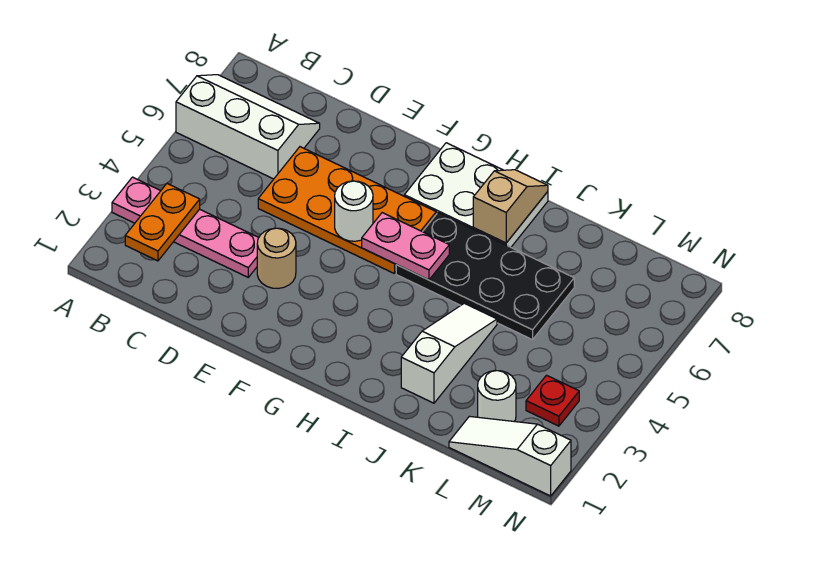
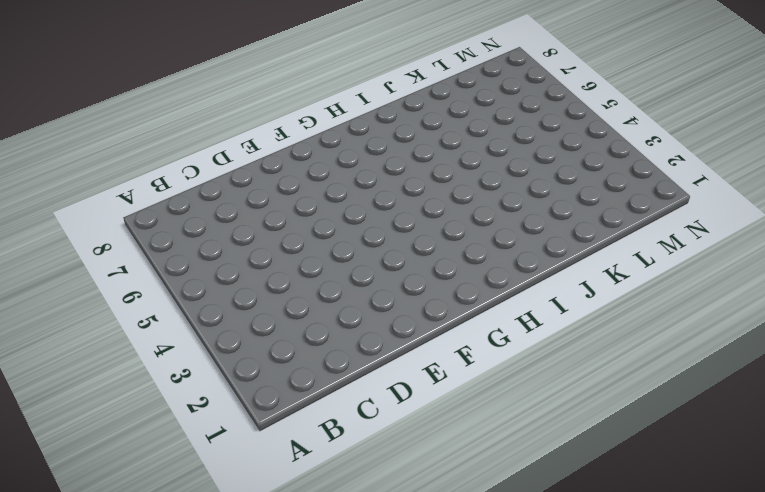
none -> pink plate A3:D3 level 1
none -> white slope A6:C7 level 1 top 6
none -> orange plate D5:G6 level 1

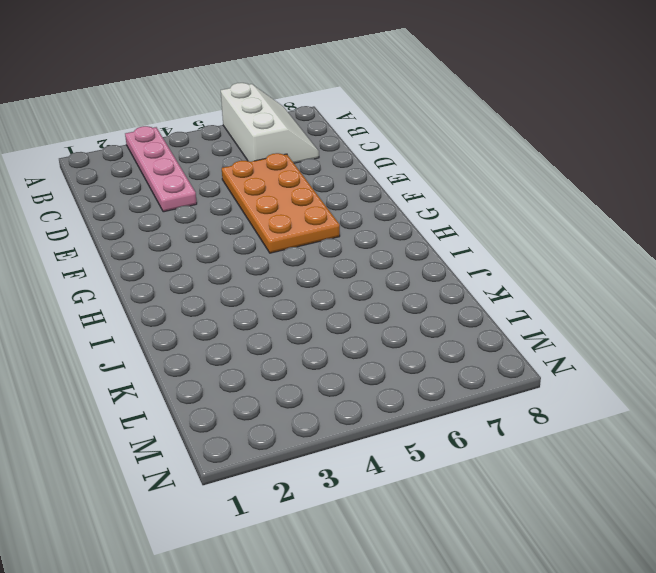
none -> tan round brick E3 level 1
none -> white plate G7:I8 level 1
none -> black plate H5:K6 level 1

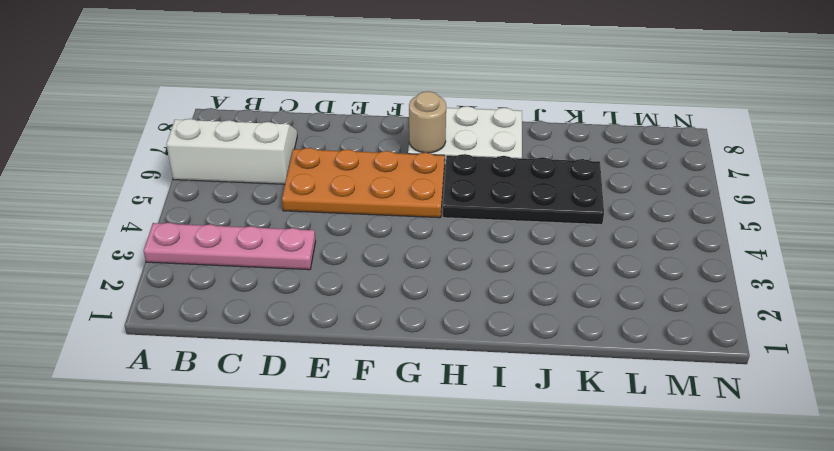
tan round brick G7 level 2 -> tan round brick E3 level 1
none -> white slope J2:J4 level 1 top 2
none -> white slope L1:N1 level 1 top N
none -> white round brick L2 level 1

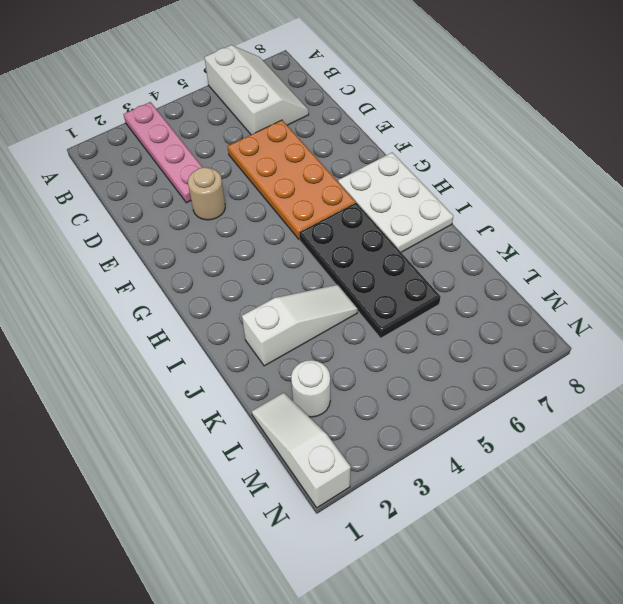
none -> red plate M3 level 1
none -> orange plate B2:B3 level 2
none -> white round brick F5 level 2

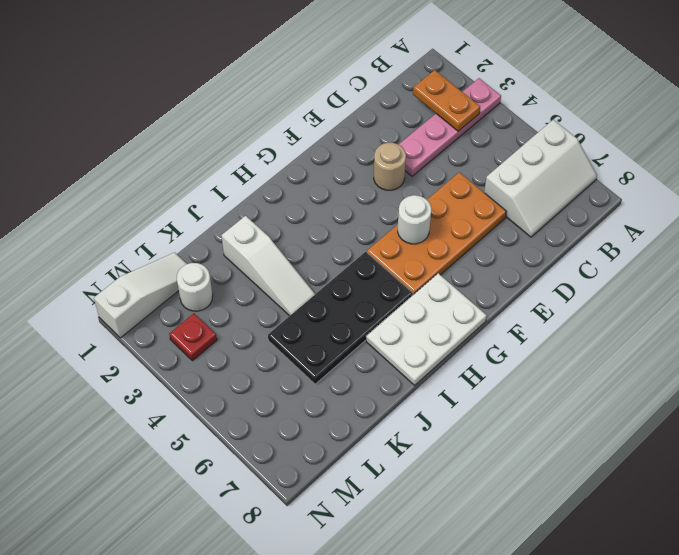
none -> pink plate G5:H5 level 2
none -> tan slope I7:I8 level 2 top 7

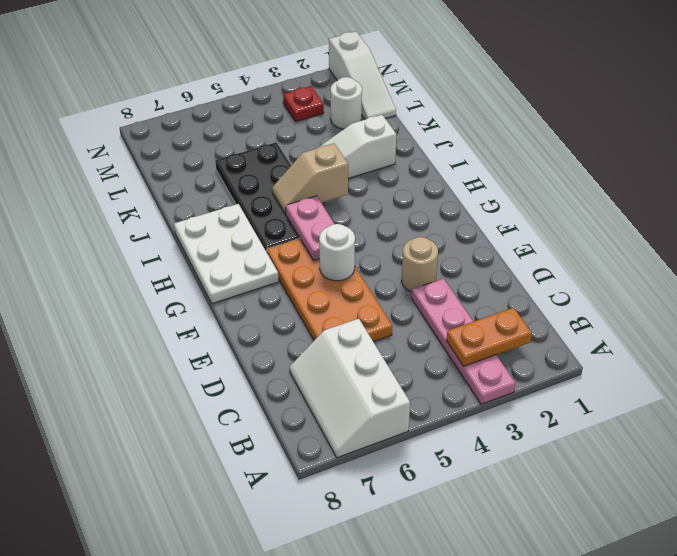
tan slope I4:I5 level 2 top 4 -> tan slope I7:I8 level 2 top 7

